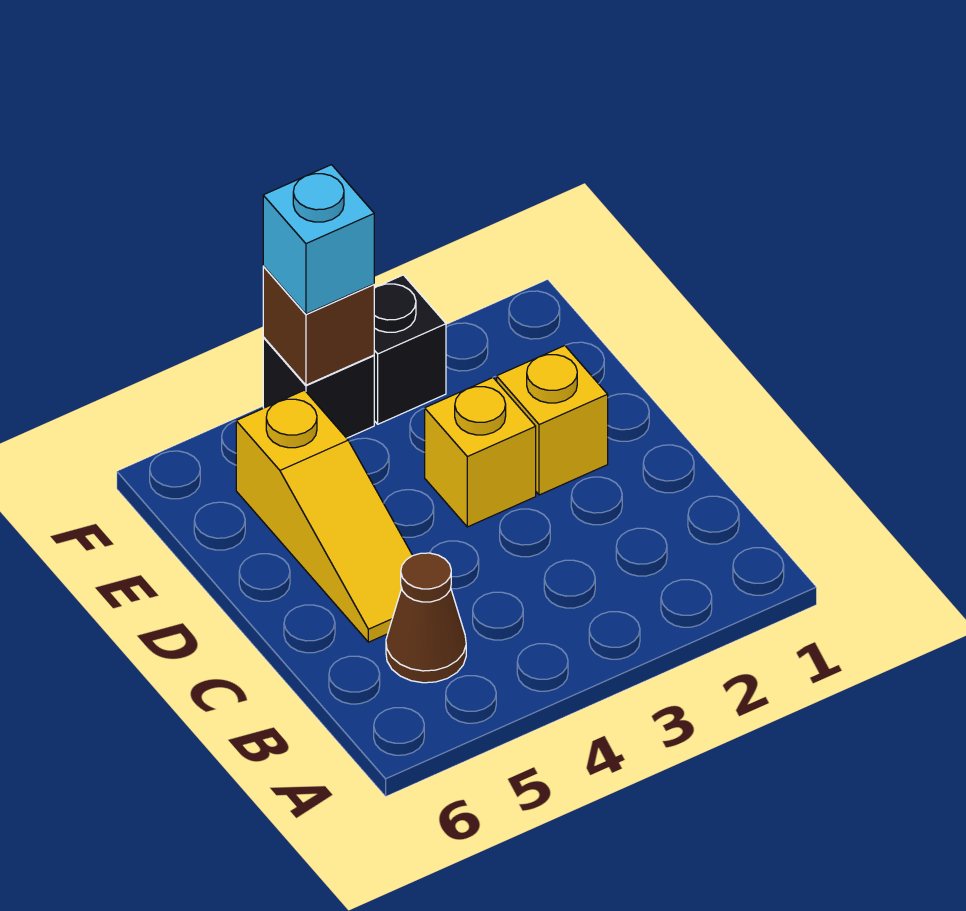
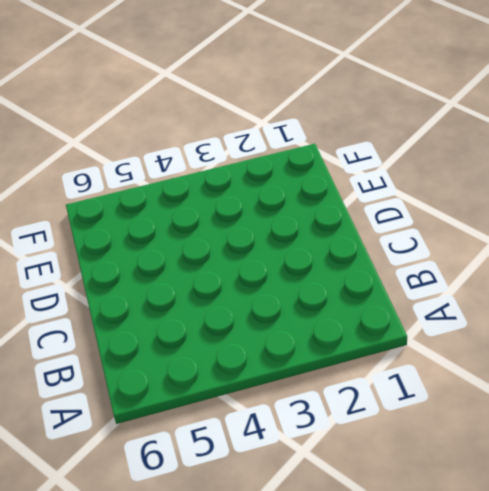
none -> brown cone B5 level 1
none -> yellow slope C5:E5 level 1 top E

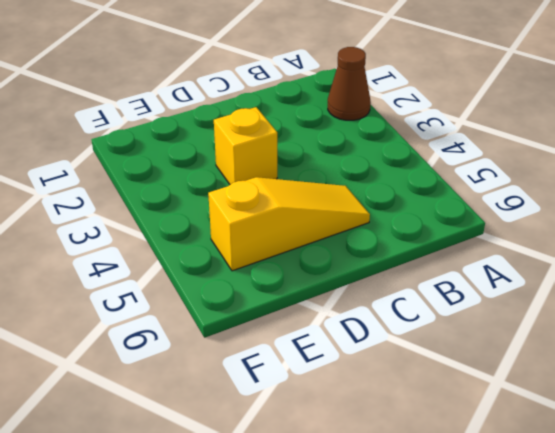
brown cone A2 level 1 -> brown cone B5 level 1
none -> yellow brick D2 level 1
none -> black brick F3 level 1

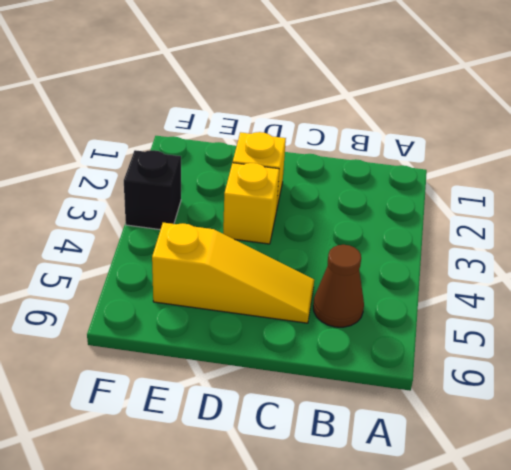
none -> black brick F4 level 1
none -> brown brick F4 level 2

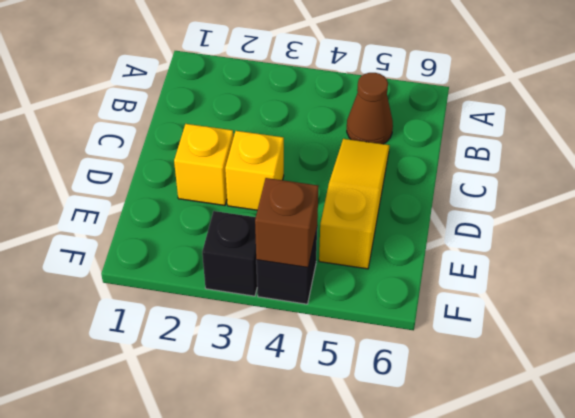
none -> cyan brick F4 level 3

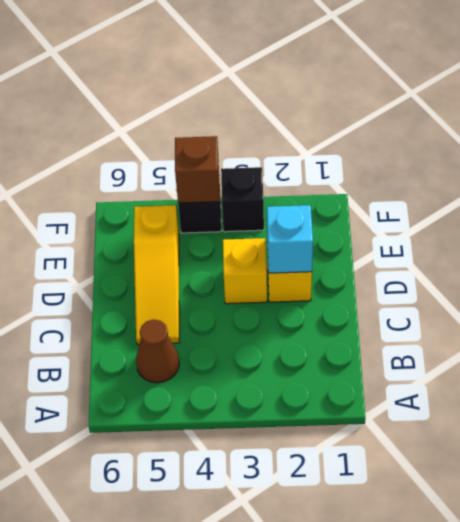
cyan brick D2 level 2 -> cyan brick F4 level 3

